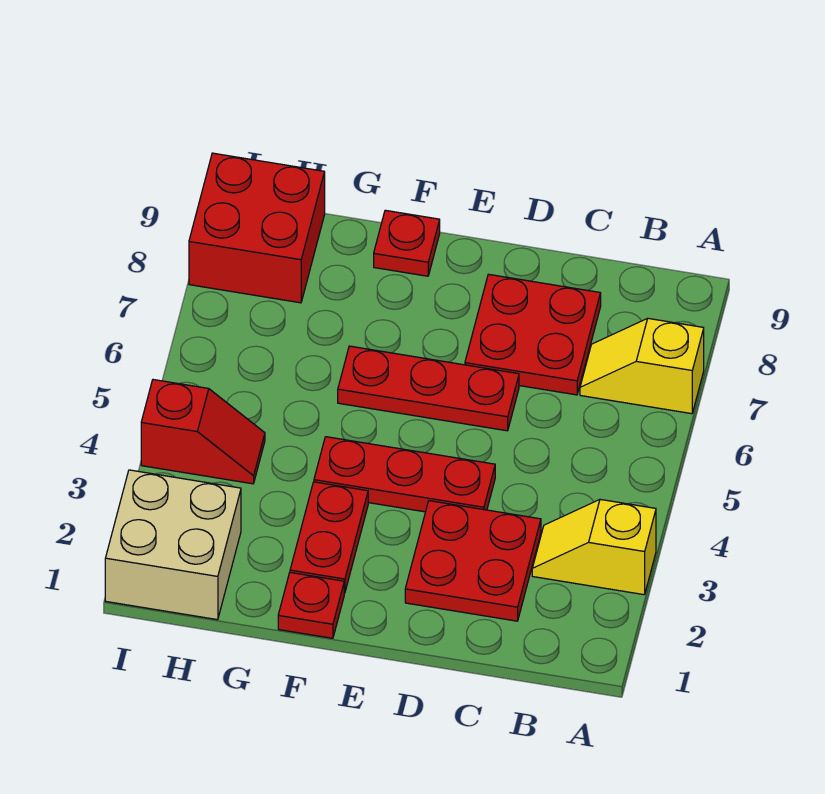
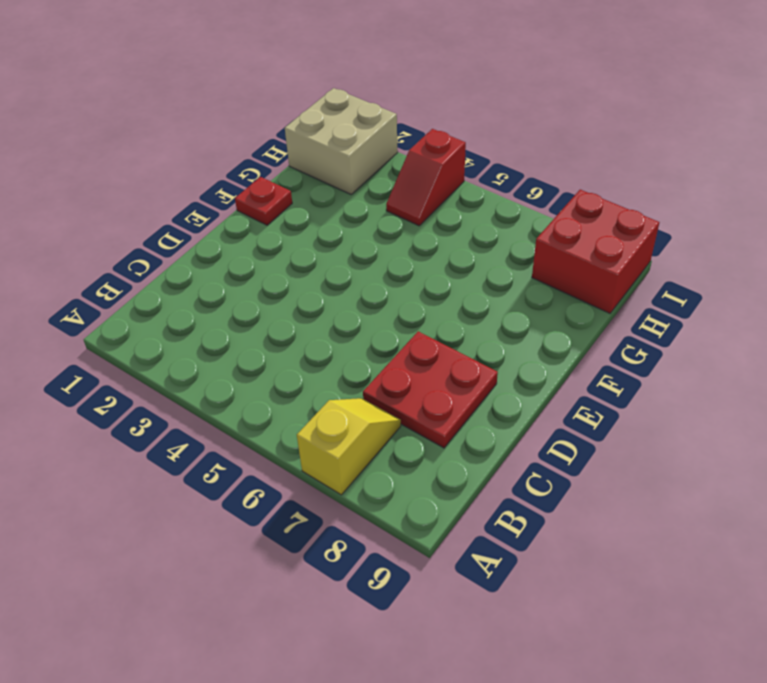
none -> yellow slope A3:B3 level 1 top A
none -> red plate C2:D3 level 1
none -> red plate D4:F4 level 1

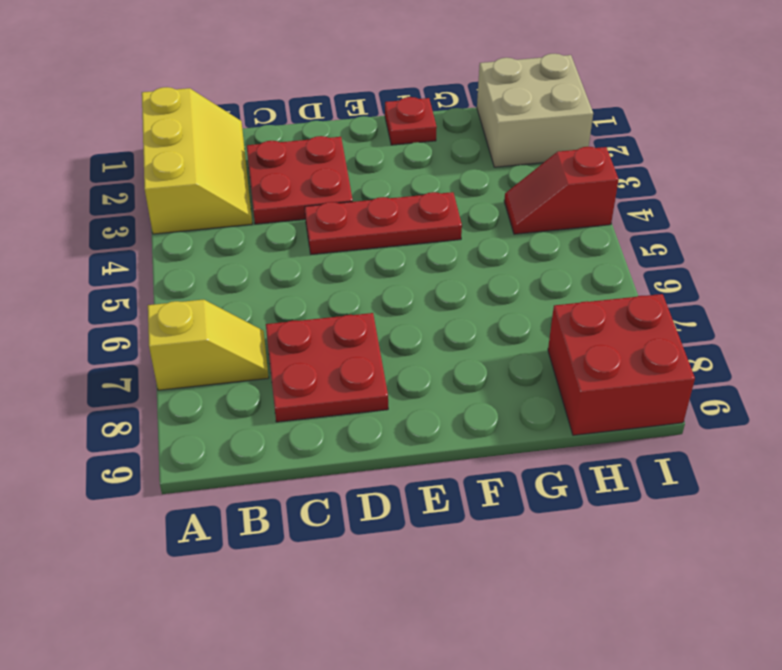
yellow slope A1:B3 level 1 top A -> yellow slope A3:B3 level 1 top A
none -> red plate D6:F6 level 1
none -> red plate F2:F3 level 1
none -> red plate F9 level 1

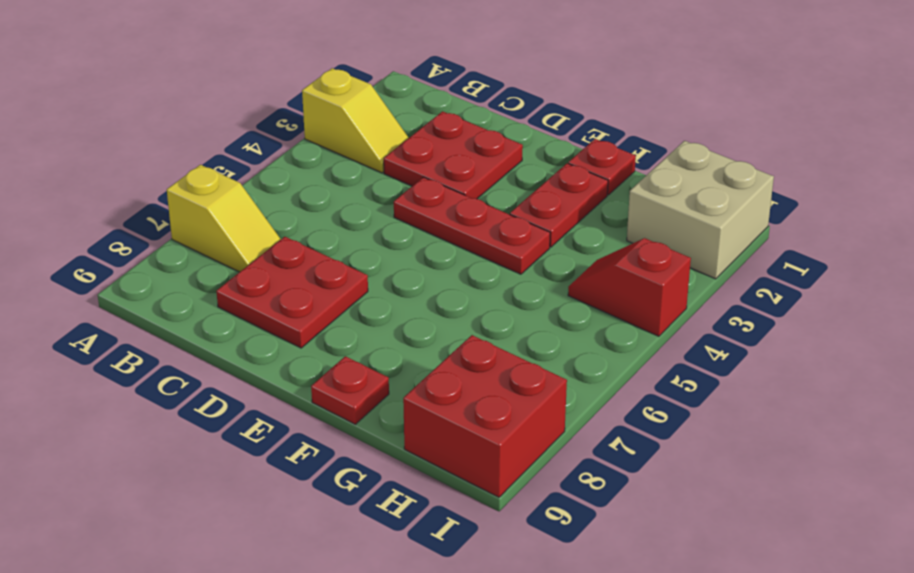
none -> red plate D6:F6 level 1

